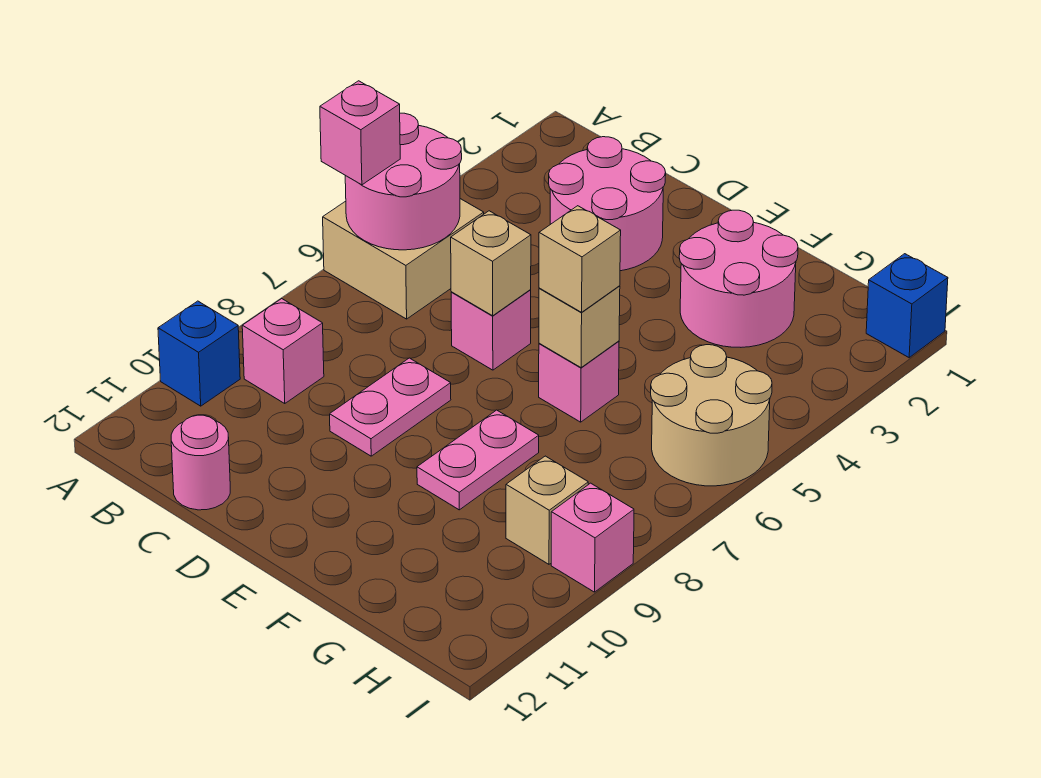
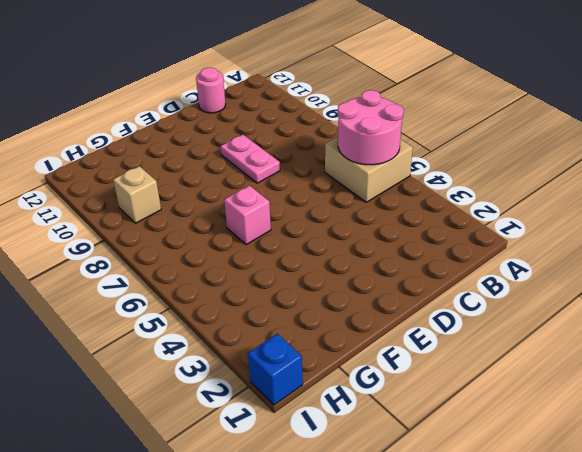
none -> blue brick A10 level 1
none -> pink brick B9 level 1
none -> pink round brick C2:D3 level 1

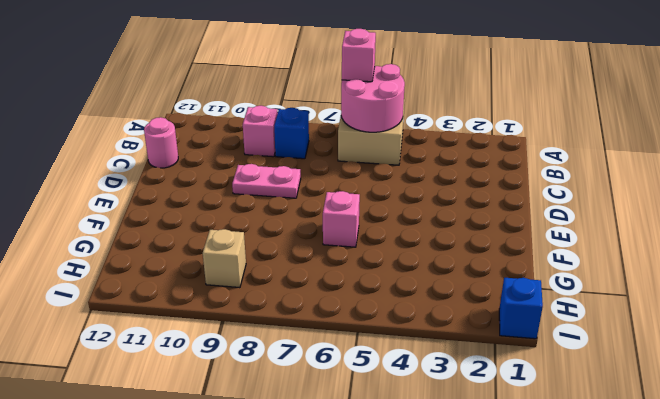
blue brick B8 level 1 -> blue brick A10 level 1
none -> pink round brick C2:D3 level 1
none -> pink brick D6 level 1
none -> pink round brick F2:G3 level 1

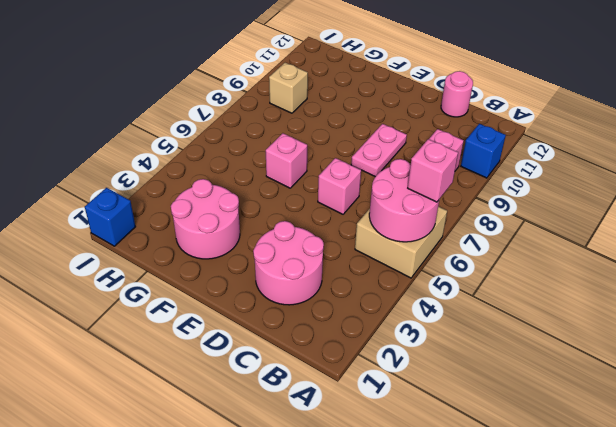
none -> pink plate F8:F9 level 1
none -> tan round brick H5:I6 level 1
none -> pink brick I9 level 1

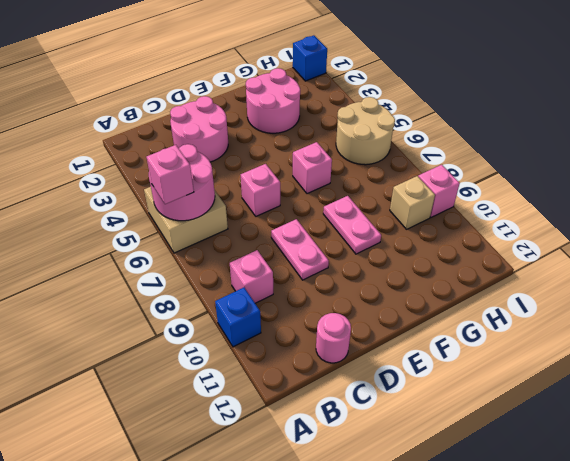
none -> tan brick D6 level 2
none -> tan brick F6 level 2
none -> tan brick F6 level 3

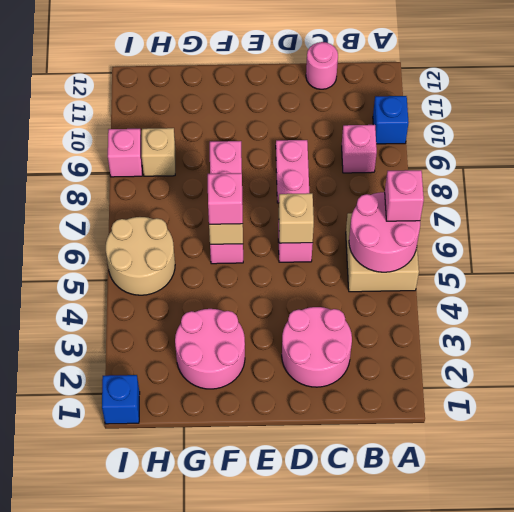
pink brick F6 level 3 -> tan brick F6 level 3

